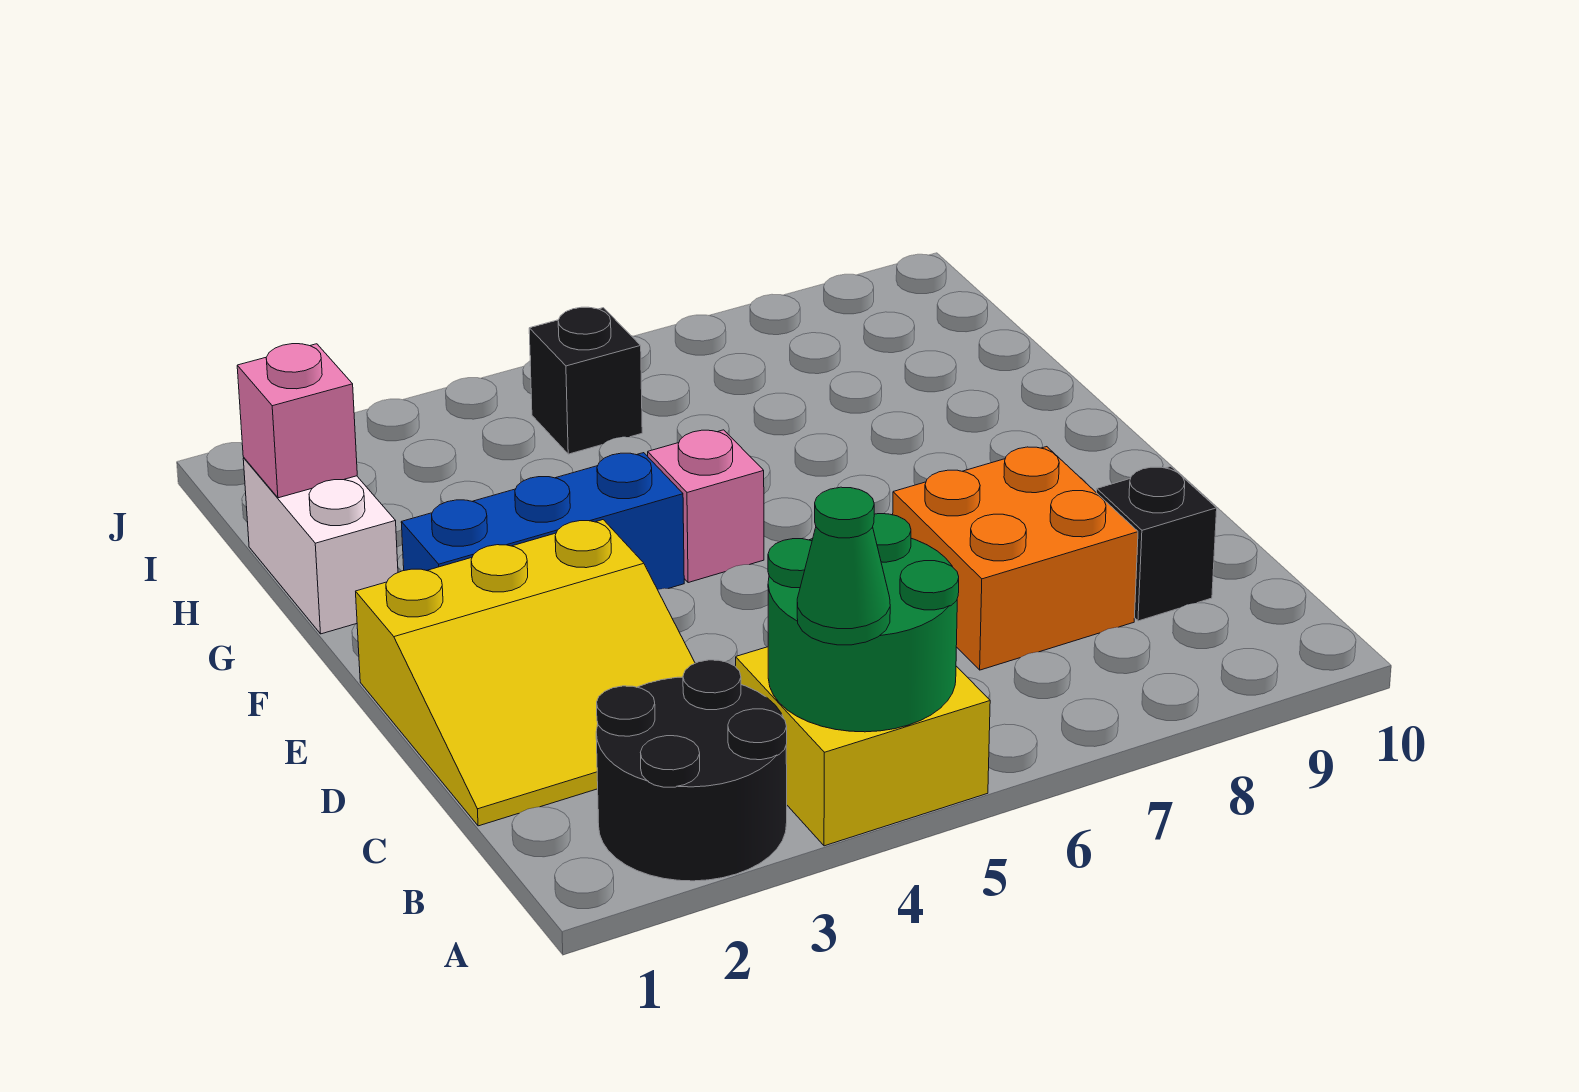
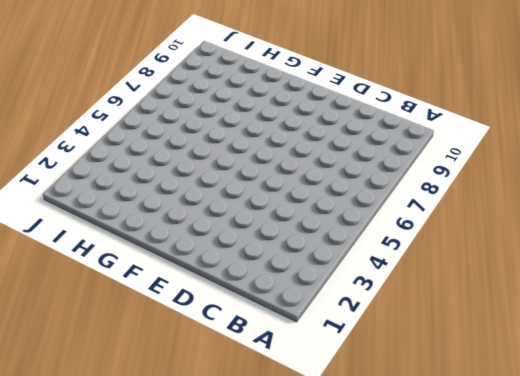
none -> black round brick A2:B3 level 1
none -> yellow brick A4:B5 level 1
none -> yellow slope C1:E3 level 1 top E

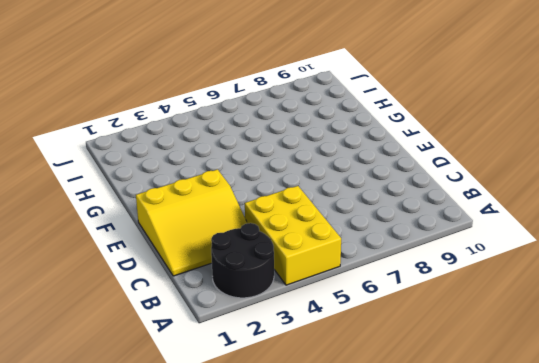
yellow brick A4:C5 level 1 -> yellow brick A4:B5 level 1
none -> orange brick C7:D8 level 1
none -> black brick C9 level 1
none -> blue brick F2:F4 level 1

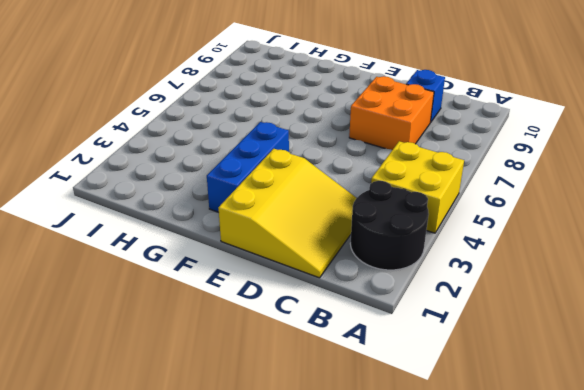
blue brick C9 level 1 -> black brick C9 level 1
none -> pink brick F5 level 1
none -> white brick G1:H1 level 1
none -> black brick I5 level 1

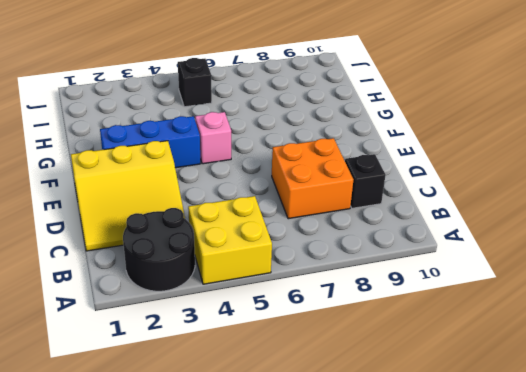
none -> white brick G1:H1 level 1
none -> green round brick A4:B5 level 2
none -> pink brick H1 level 2

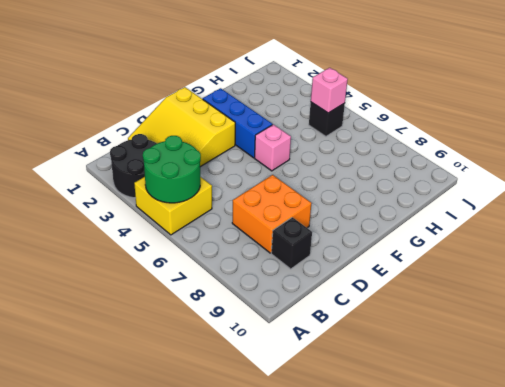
pink brick I5 level 2 -> pink brick H1 level 2
none -> white brick G1:H1 level 1
none -> green cone A4 level 3

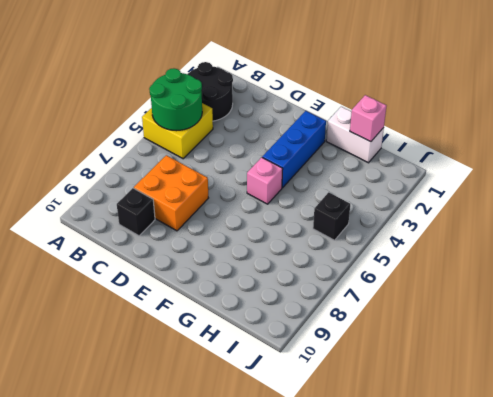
none -> yellow slope C1:E3 level 1 top E
none -> green cone A4 level 3

